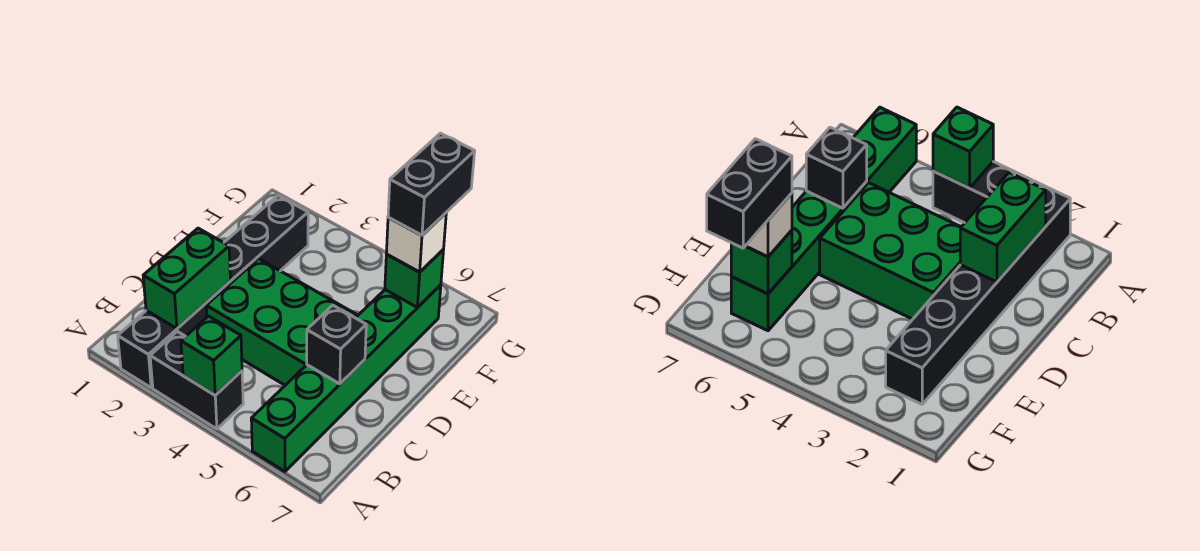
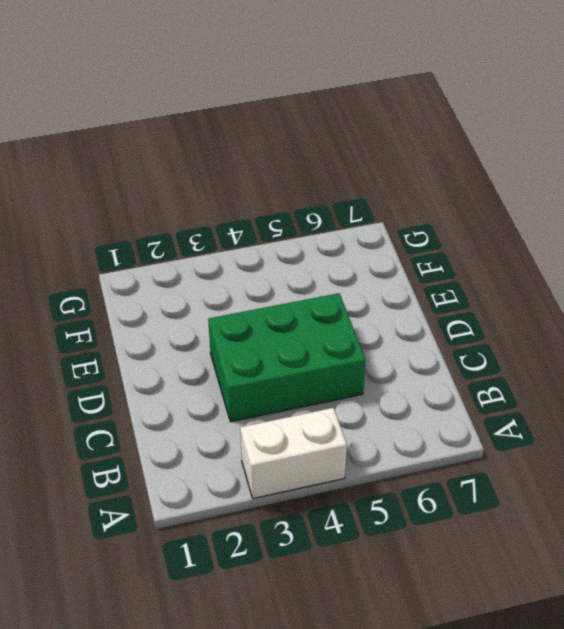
white brick A3:A4 level 1 -> black brick A3:A4 level 1
none -> black brick A2:F2 level 1
none -> green brick A6:F6 level 1

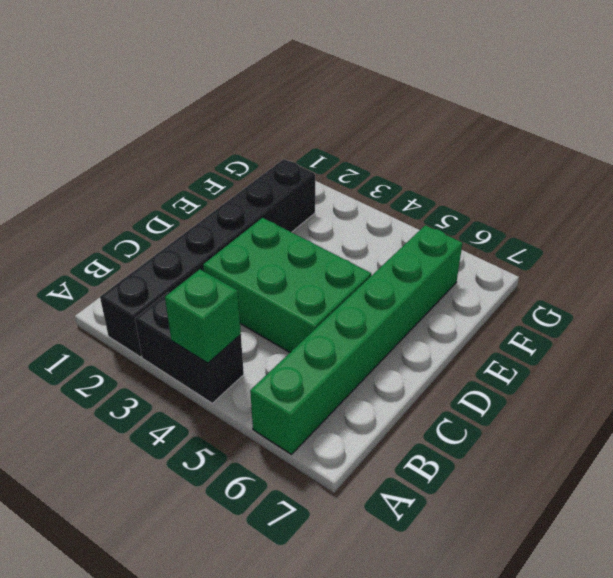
none -> green brick B2:C2 level 2
none -> black brick C6 level 2

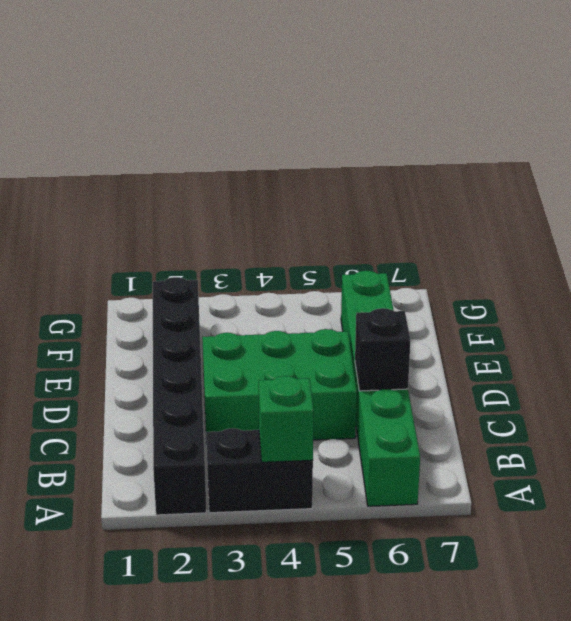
none -> green brick B2:C2 level 2
none -> green brick F6 level 2

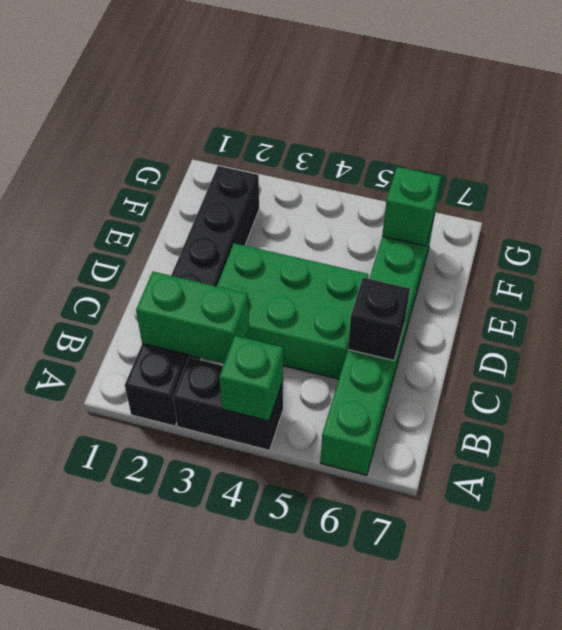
green brick B2:B3 level 2 -> green brick B2:C2 level 2
none -> white brick F6 level 3
none -> black brick F6:G6 level 4

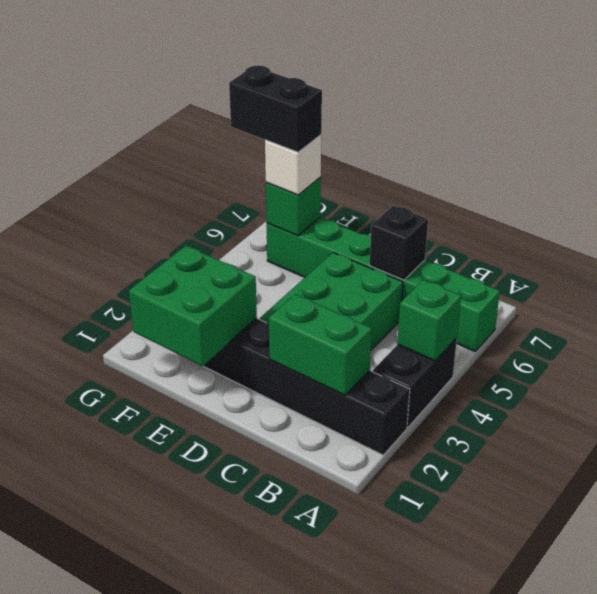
green brick E1:F2 level 2 -> none

